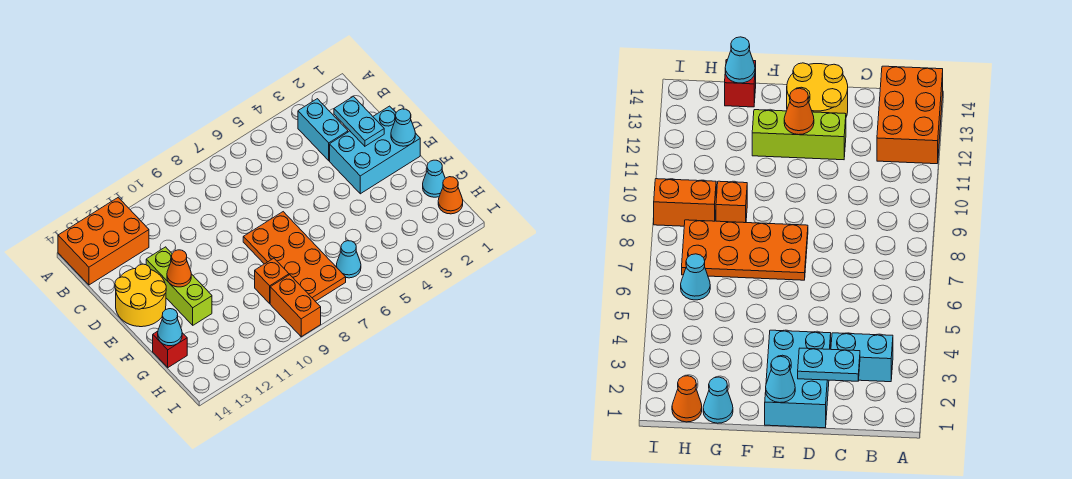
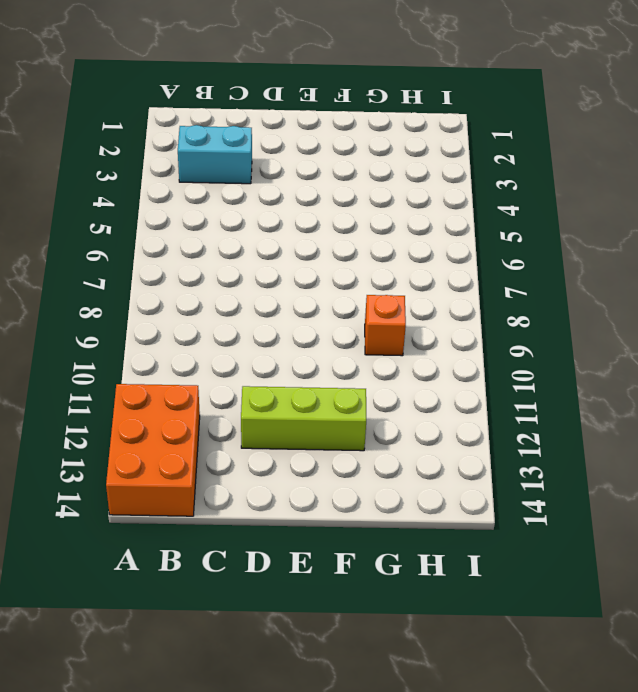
none -> cyan brick D1:E3 level 1
none -> yellow round brick D13:E14 level 1
none -> orange plate E7:H8 level 1

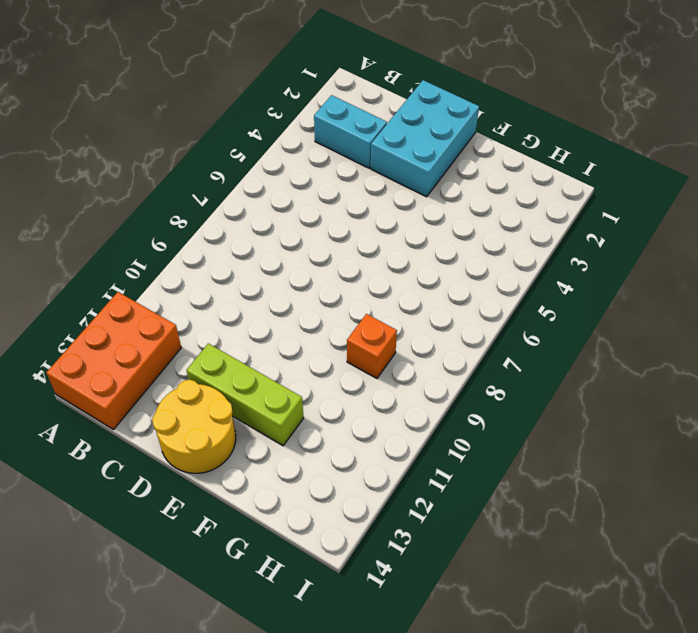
none -> orange plate E7:H8 level 1
none -> cyan cone G1 level 1
none -> red brick G14 level 1

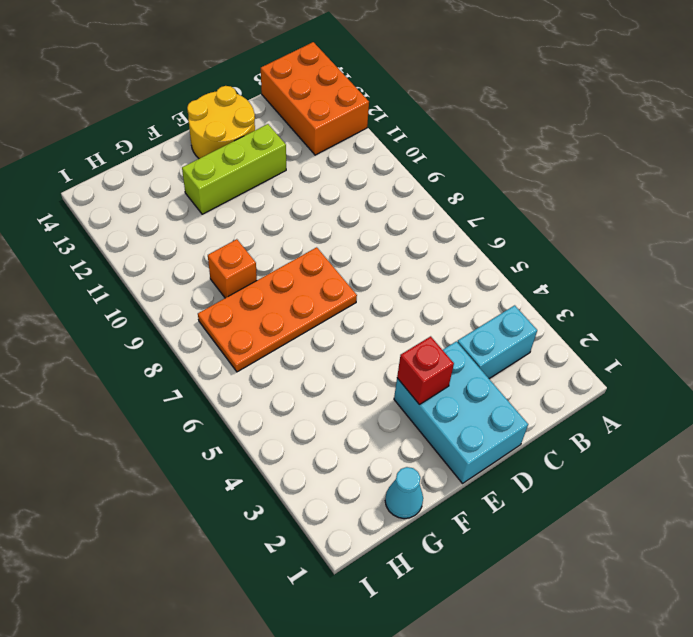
red brick E3 level 2 -> red brick G14 level 1
none -> orange cone H1 level 1
none -> cyan cone H6 level 1
none -> orange brick H9:I9 level 1

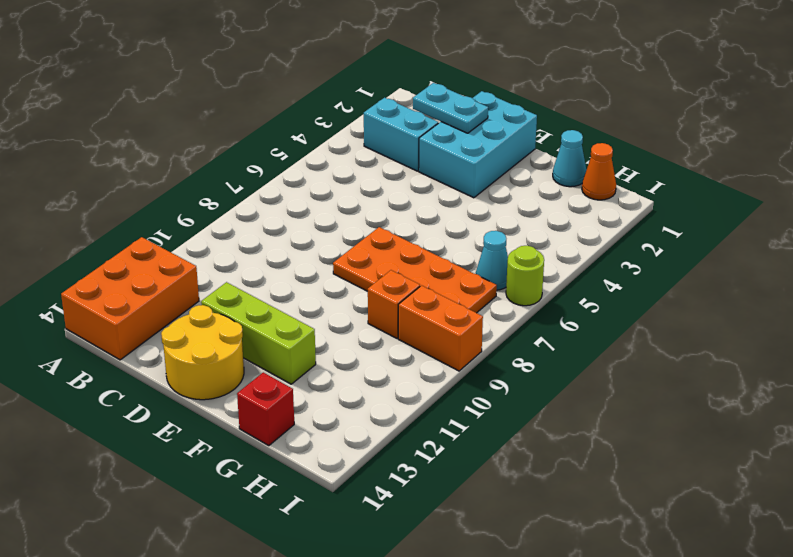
lime round brick I6 level 1 -> none
none -> cyan cone E1 level 2
none -> orange cone E12 level 2
none -> cyan cone G14 level 2

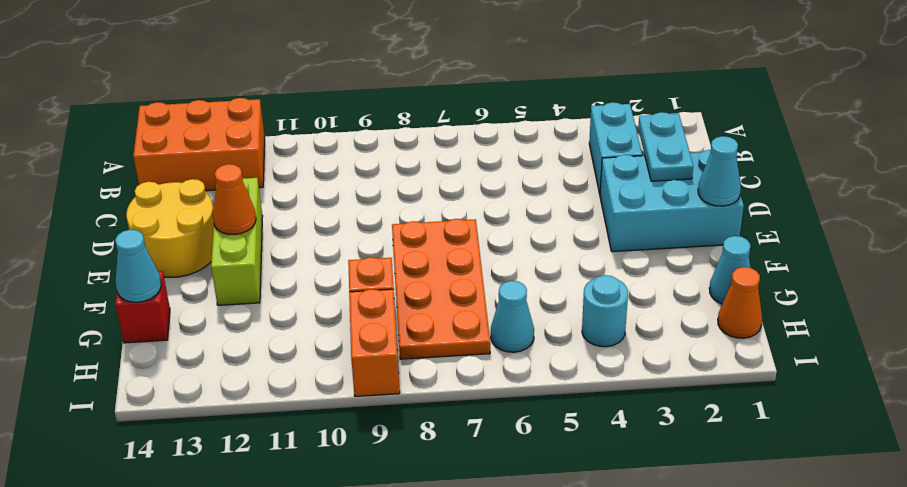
cyan round brick H4 level 1 -> none

